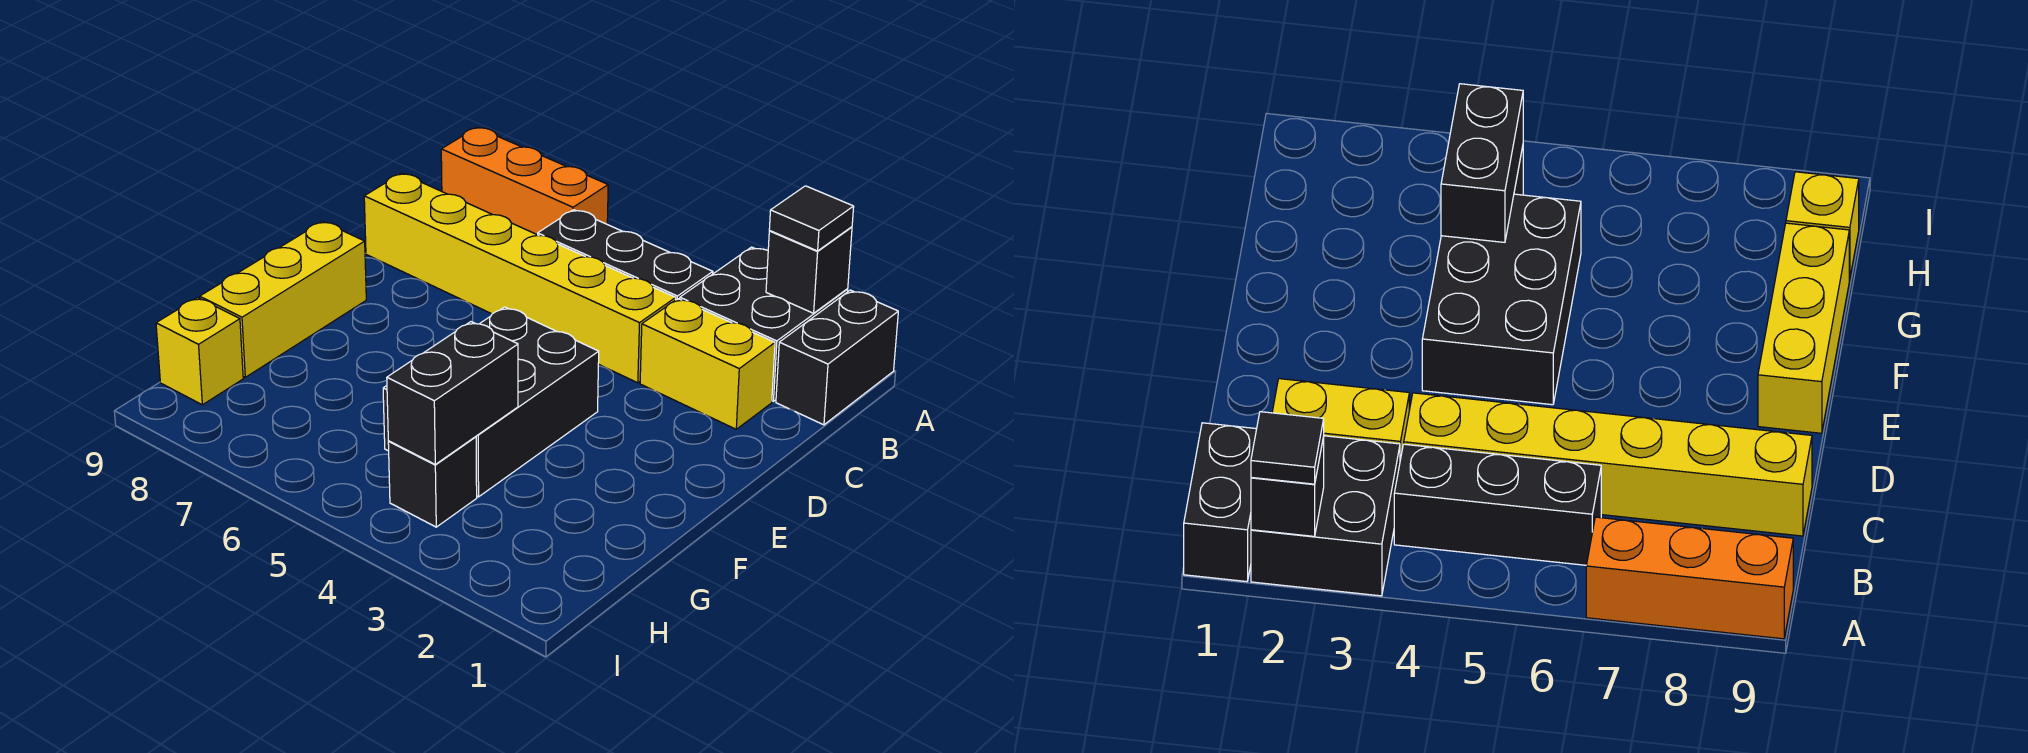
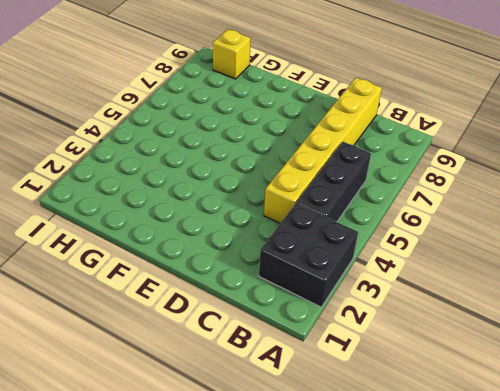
none -> black brick A1:B1 level 1
none -> orange brick A7:A9 level 1
none -> yellow brick C2:C3 level 1

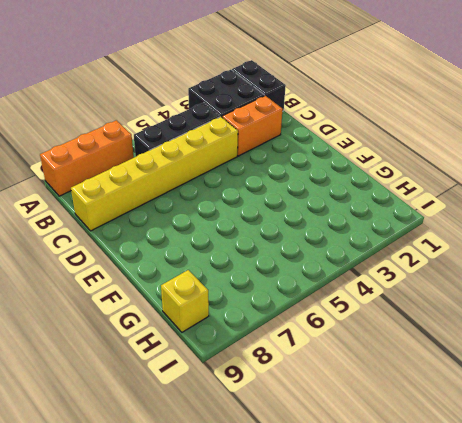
orange brick C2:C3 level 1 -> yellow brick C2:C3 level 1
none -> black brick E4:G5 level 1
none -> yellow brick E9:G9 level 1
none -> black brick H4 level 1

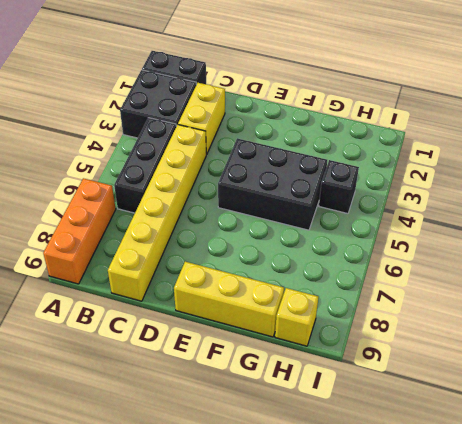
none -> black brick A2 level 2
none -> black brick G4:H4 level 2
none -> black tile A2 level 3

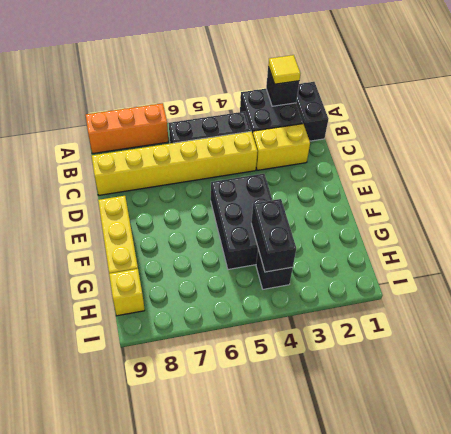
yellow tile A2 level 3 -> black tile A2 level 3

